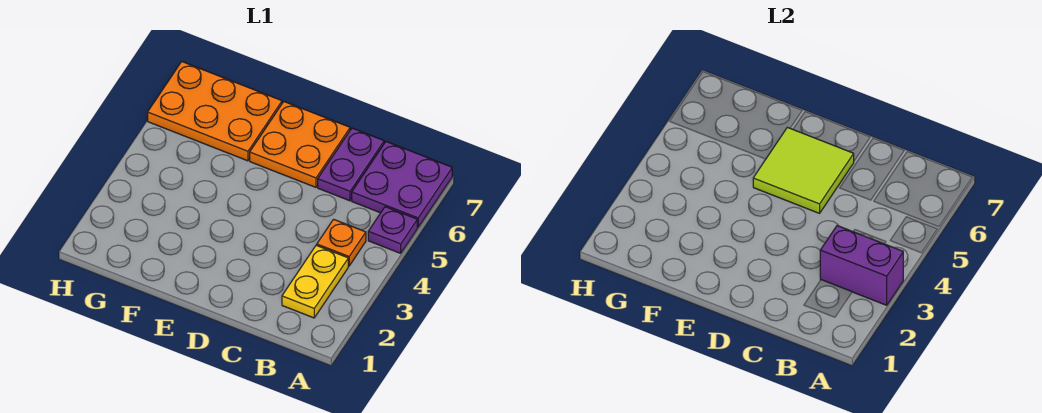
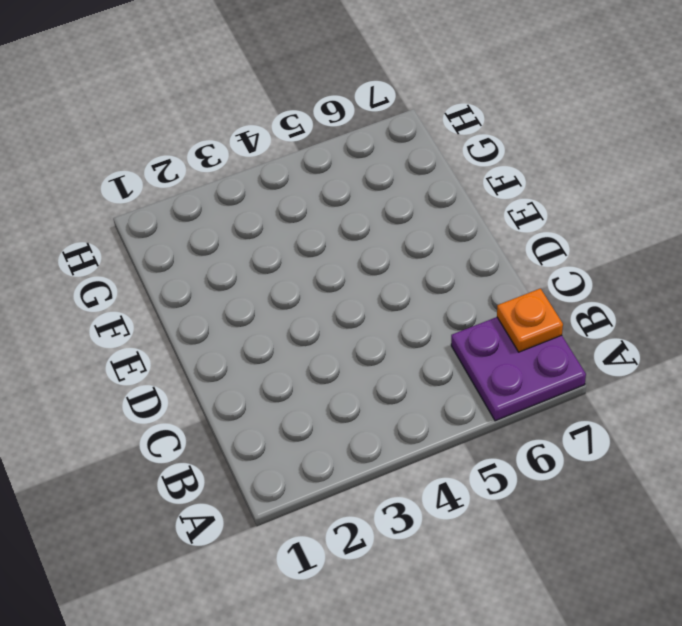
orange plate B7 level 2 -> orange plate B4 level 1
none -> purple plate A5 level 1
none -> yellow plate B2:B3 level 1

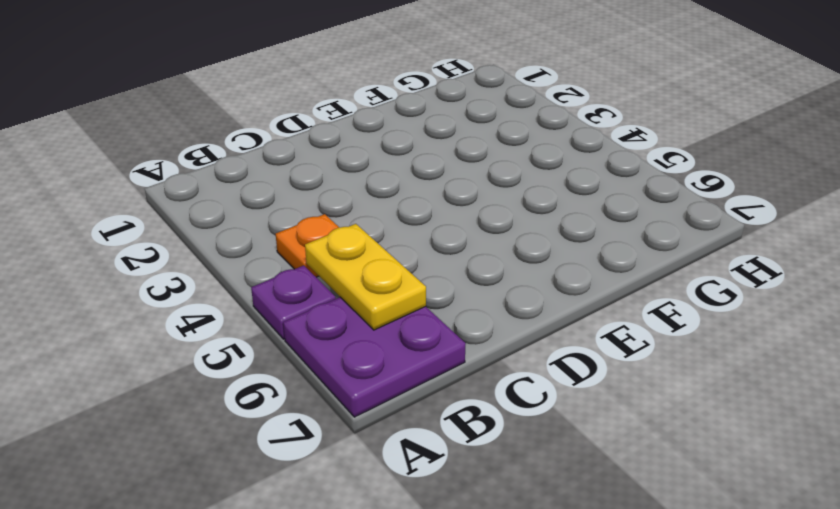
yellow plate B5:B6 level 2 -> yellow plate B2:B3 level 1
none -> purple plate C6:C7 level 1
none -> orange plate D6:E7 level 1

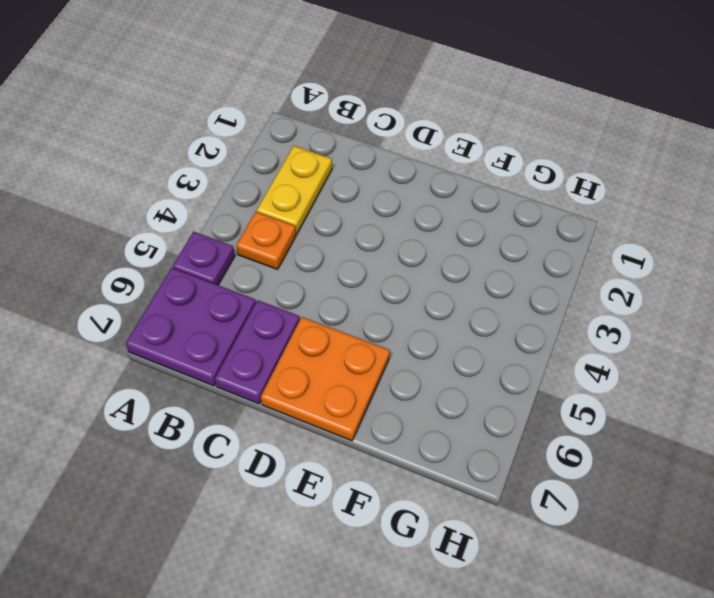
none -> orange plate F6:H7 level 1
none -> purple brick A3:B3 level 2

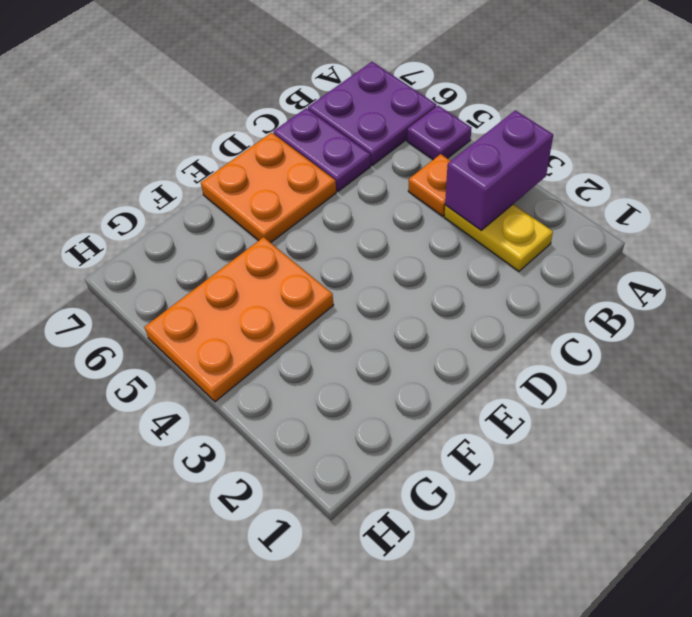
orange plate F4:H5 level 1 -> orange plate F6:H7 level 1
none -> lime tile D5:E6 level 2

